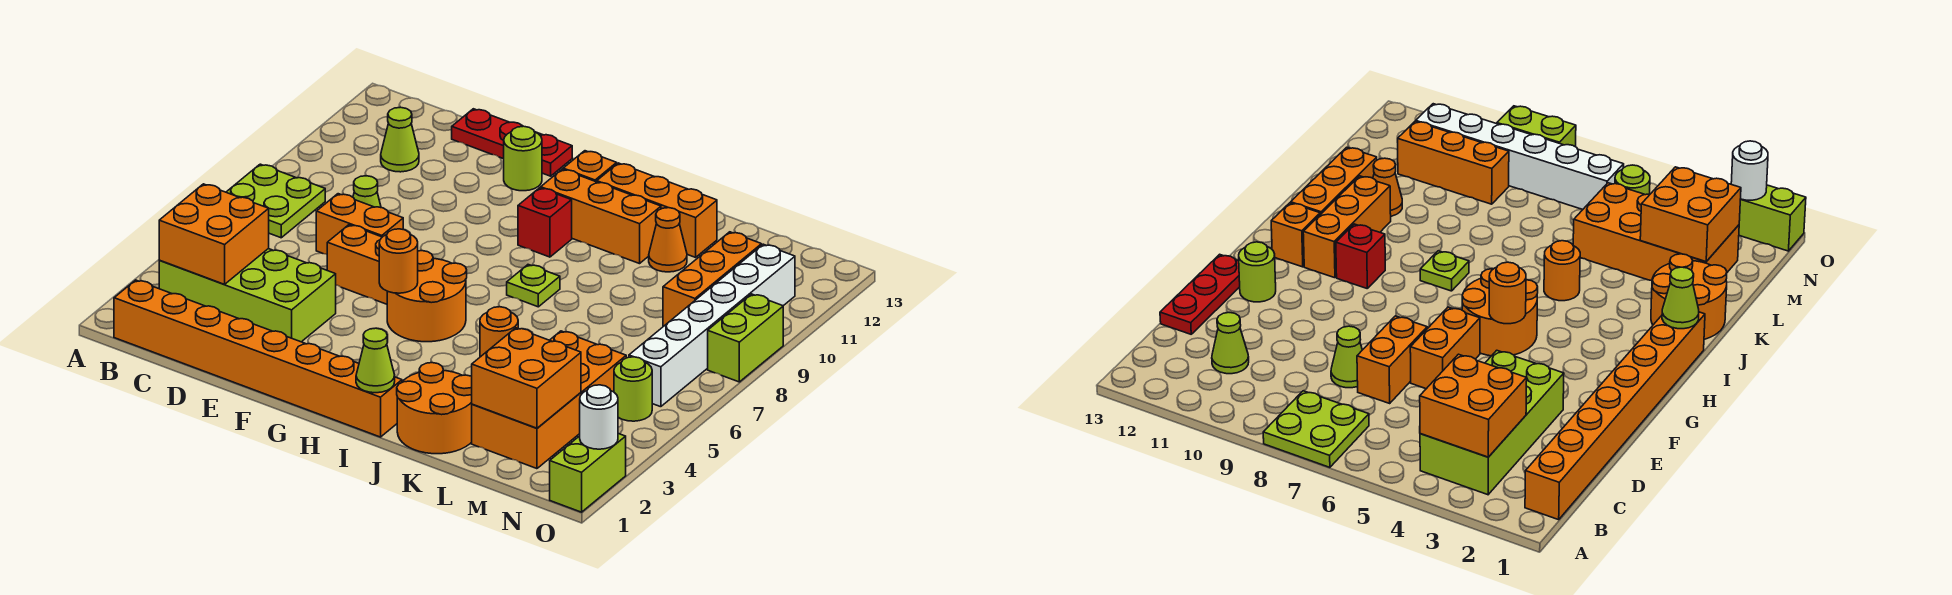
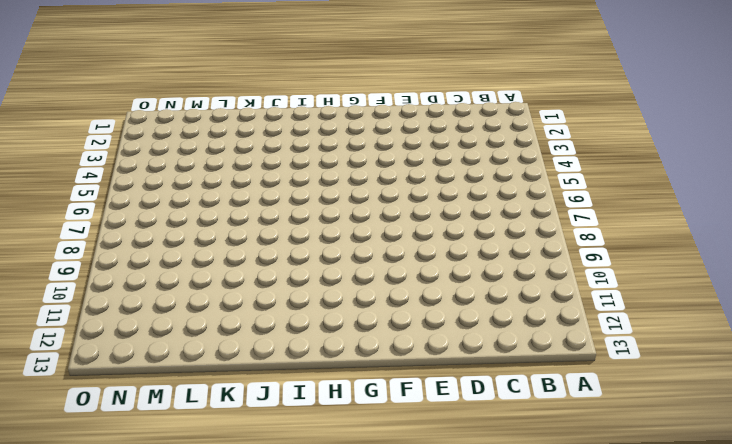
none -> lime plate A7:B8 level 1
none -> orange brick B1:I1 level 1
none -> lime brick B3:E4 level 1

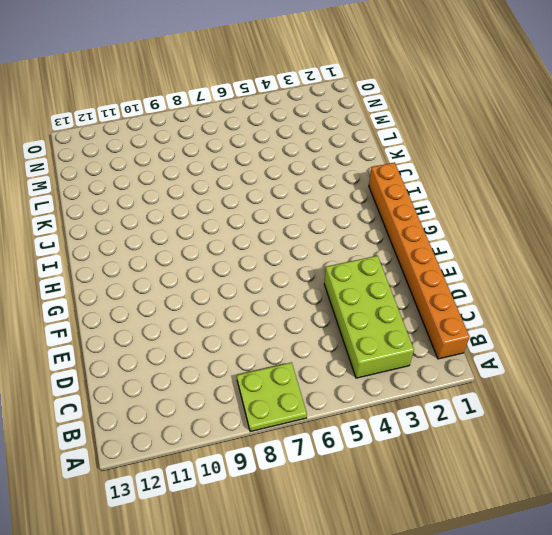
none -> lime cone C11 level 1
none -> orange brick D7:E7 level 1
none -> lime cone D8 level 1

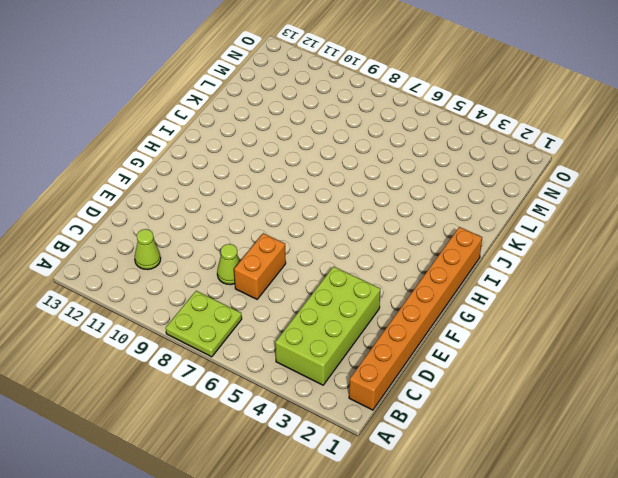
none -> red plate D13:F13 level 1
none -> orange brick E6:F6 level 1
none -> lime round brick F12 level 1

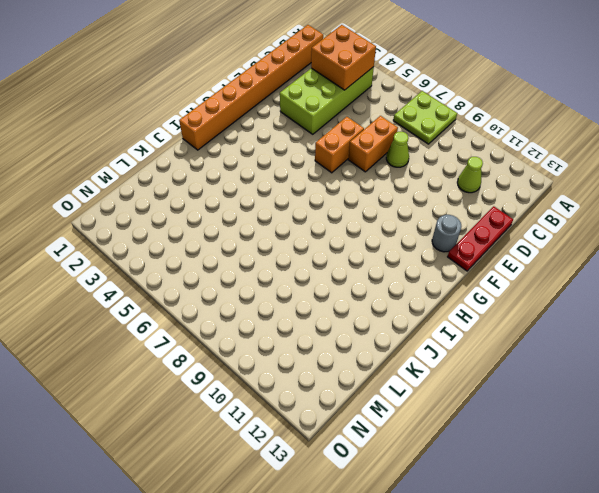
grey round brick F12 level 1 -> lime round brick F12 level 1
none -> orange round brick G5:H6 level 1
none -> red brick H10 level 1
none -> orange brick H11:J11 level 1

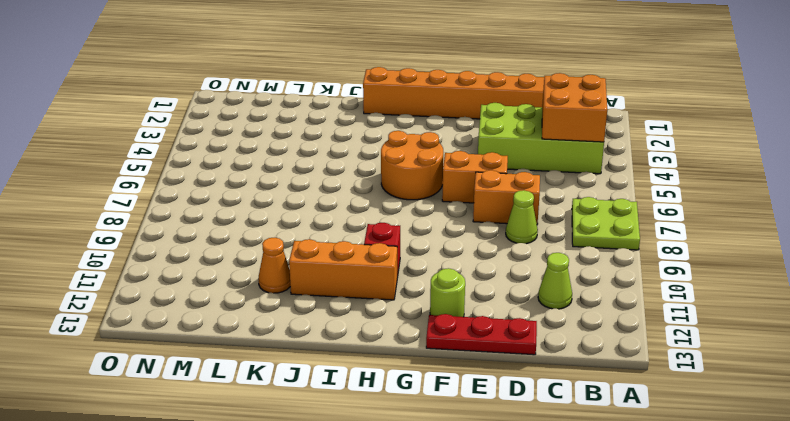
none -> orange brick H12 level 1
none -> lime plate I8 level 1
none -> orange brick I12:K12 level 1

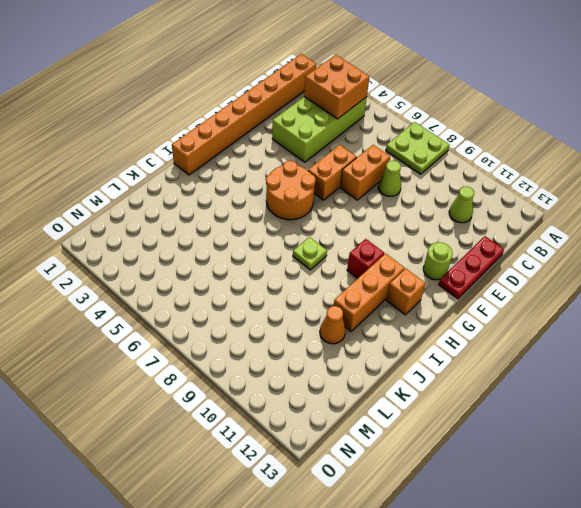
none -> orange brick I12:K12 level 1
none -> orange round brick J1:K2 level 1
none -> orange round brick J5 level 1

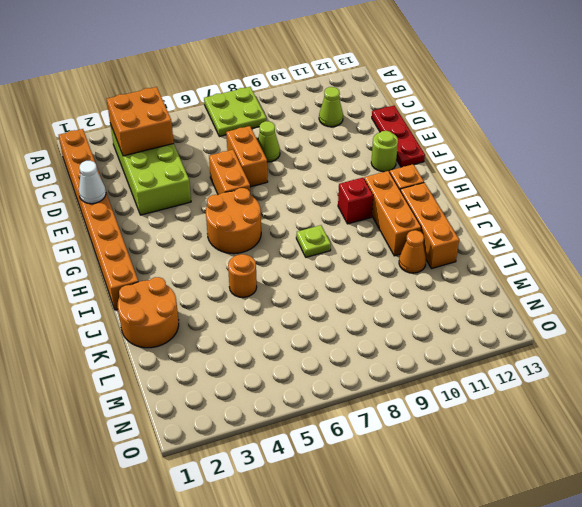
white cone E1 level 2 -> none
none -> orange brick L2:M5 level 1
none -> orange brick M9:M11 level 1
none -> lime round brick N5 level 1

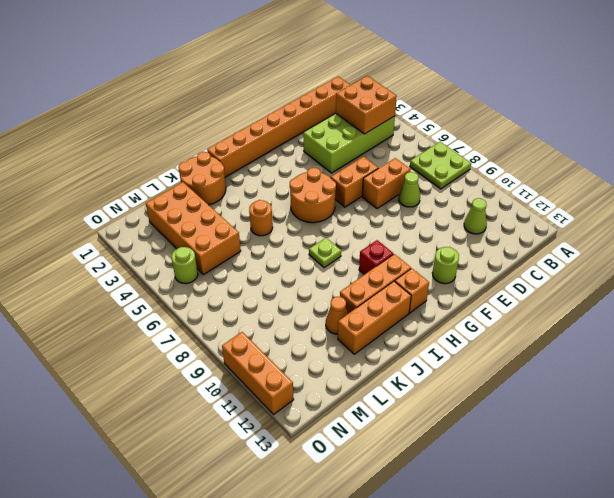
orange brick O10:O12 level 1 -> orange brick M9:M11 level 1
none -> red plate D13:F13 level 1
none -> white brick N6:N11 level 1
none -> lime brick O1:O2 level 1

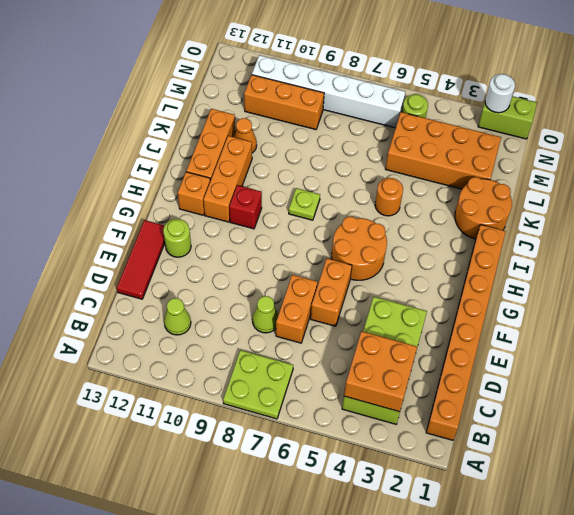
red tile D13:F13 level 1 -> red plate D13:F13 level 1
none -> lime brick O8:O9 level 1
none -> orange round brick G5 level 2
none -> lime cone I1 level 2

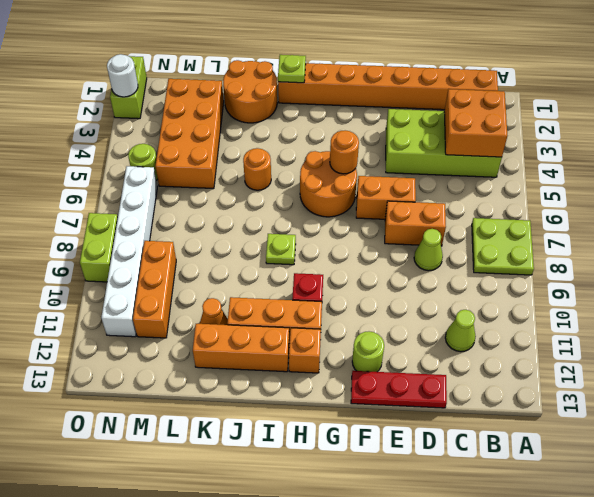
lime plate I1 level 2 -> lime cone I1 level 2
none -> orange brick L2:M3 level 2

